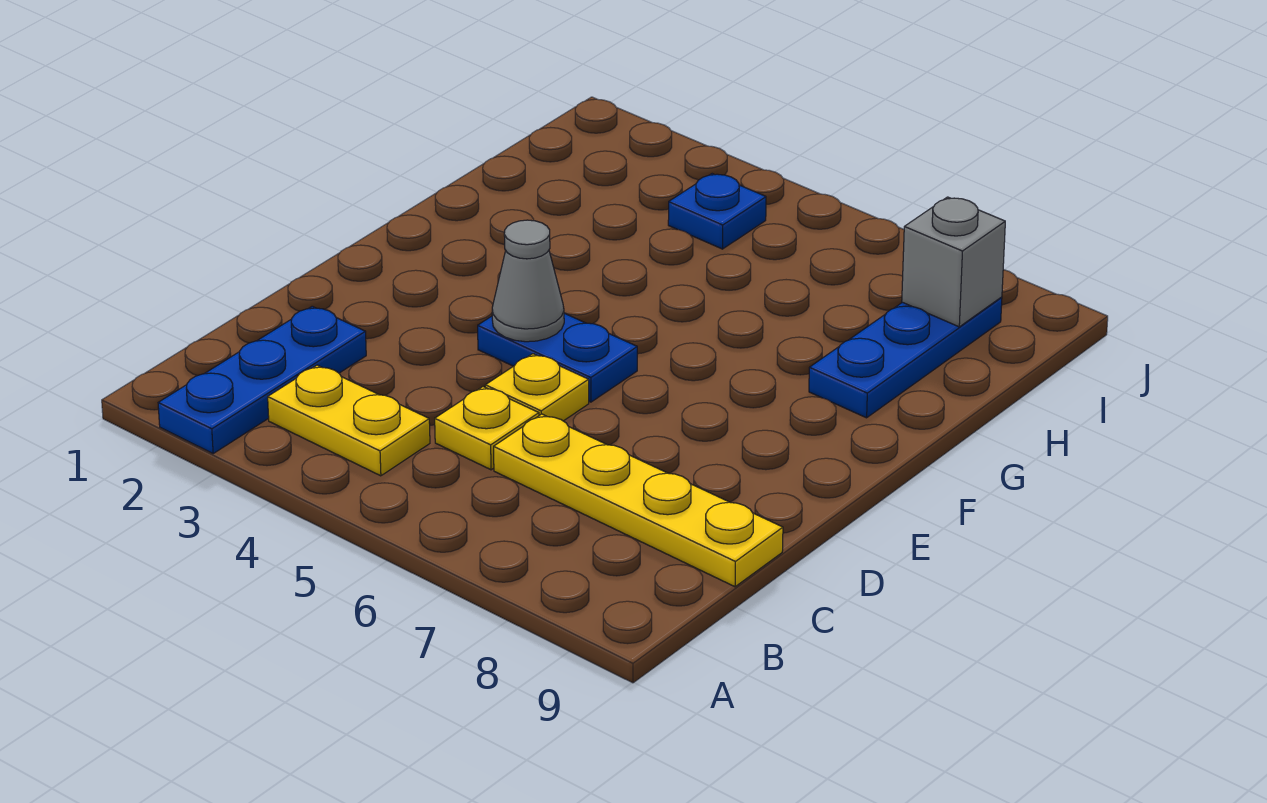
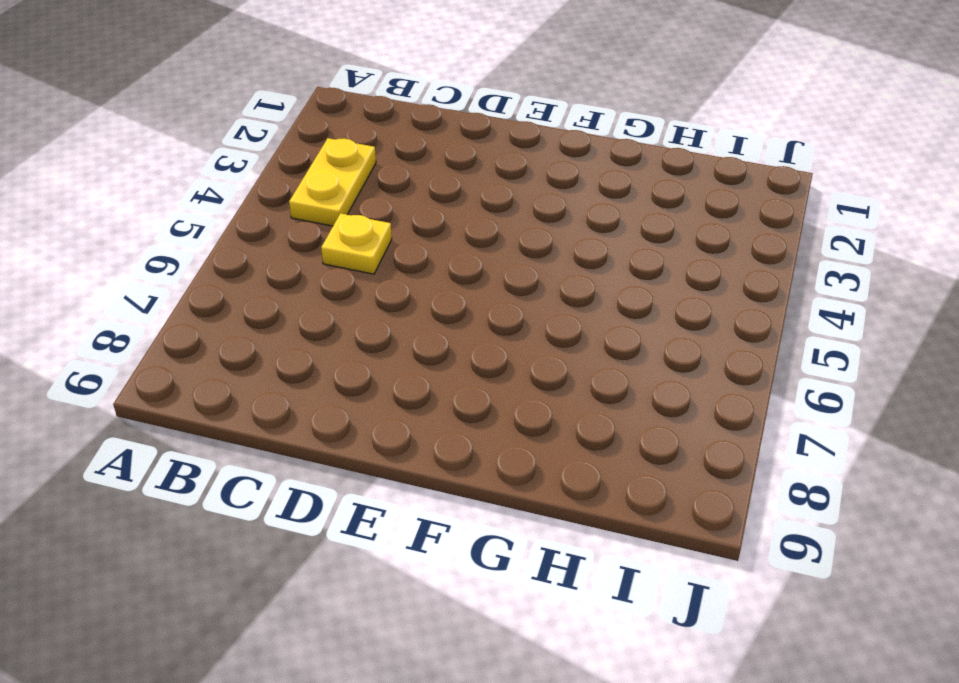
none -> blue plate A2:C2 level 1
none -> yellow plate C6:C9 level 1

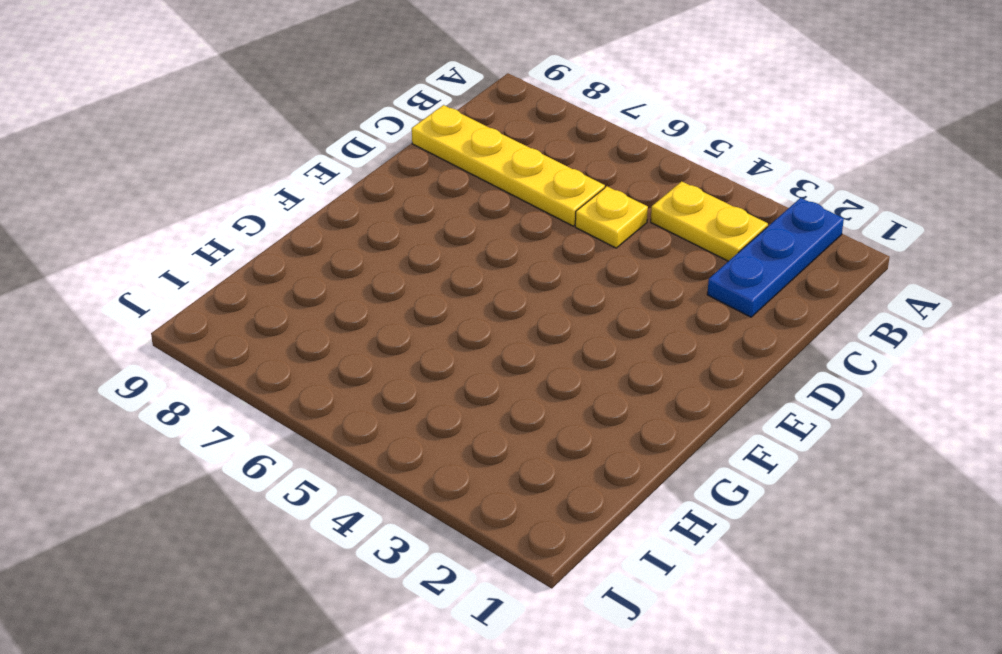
none -> yellow plate D5 level 1
none -> blue plate E4:E5 level 1

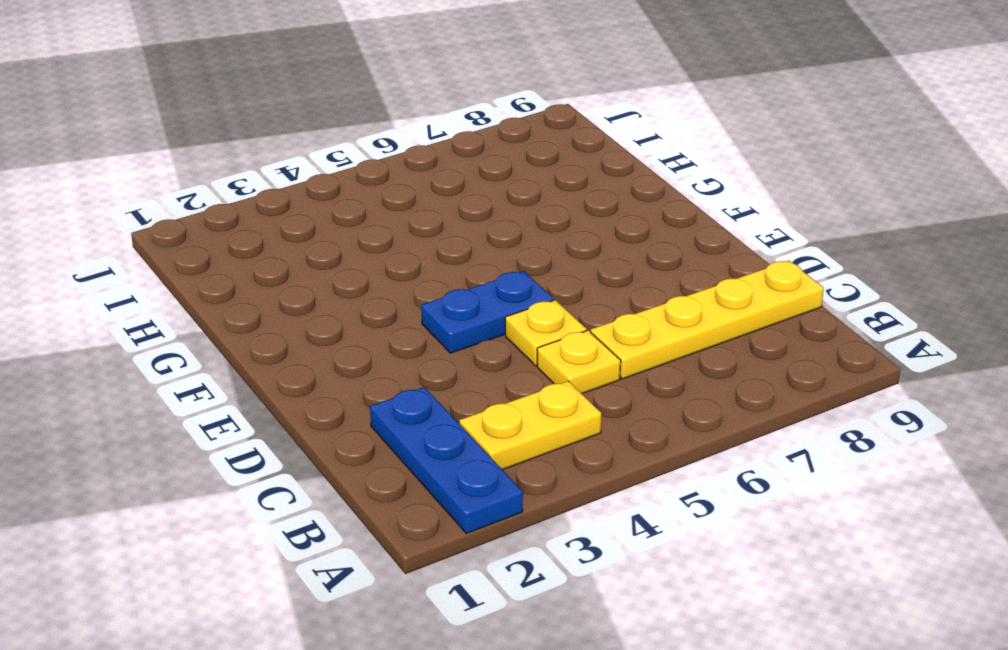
none -> blue plate G8:I8 level 1
none -> blue plate I4 level 1

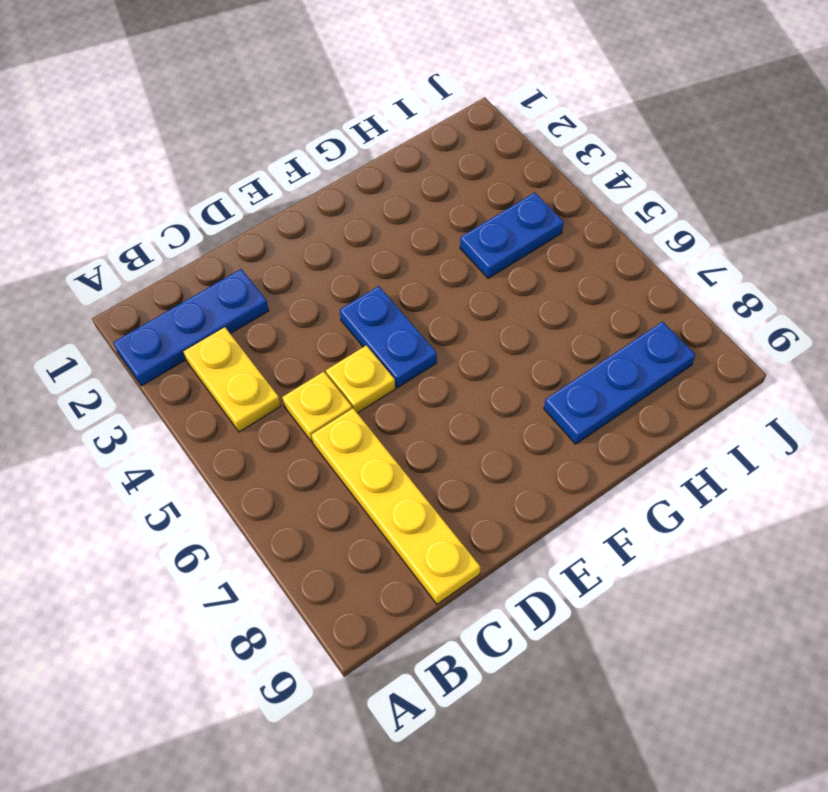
blue plate H4:I4 level 1 -> blue plate I4 level 1
none -> grey cone E4 level 2
none -> grey brick I8 level 2

